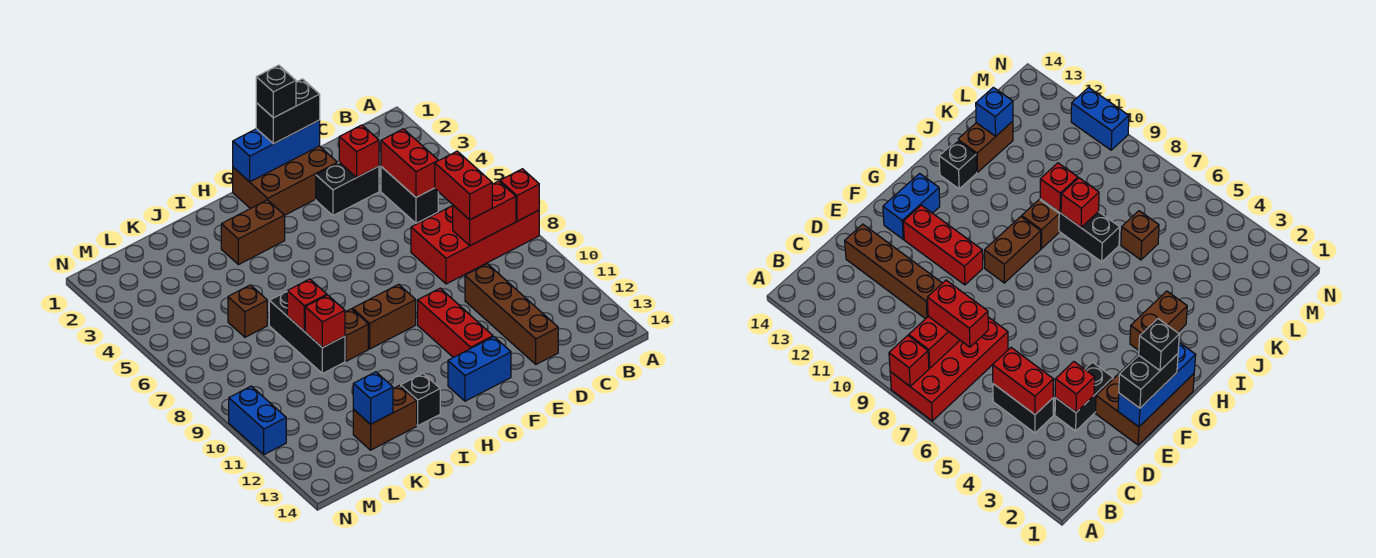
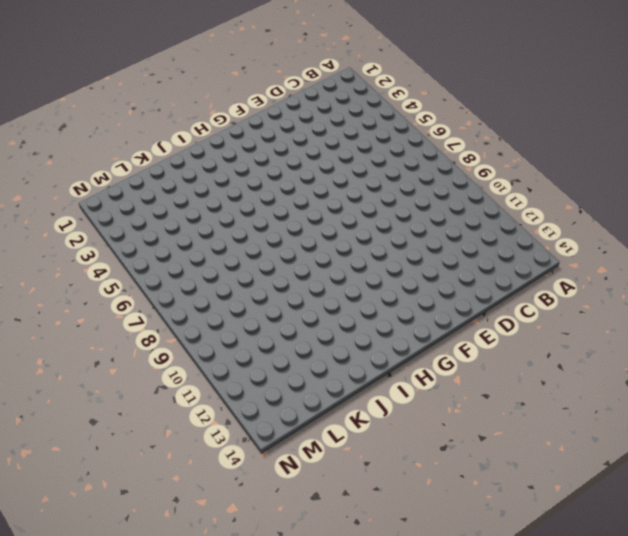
none -> red brick A7:D8 level 1
none -> black brick C4:C5 level 1
none -> black brick D3:E3 level 1

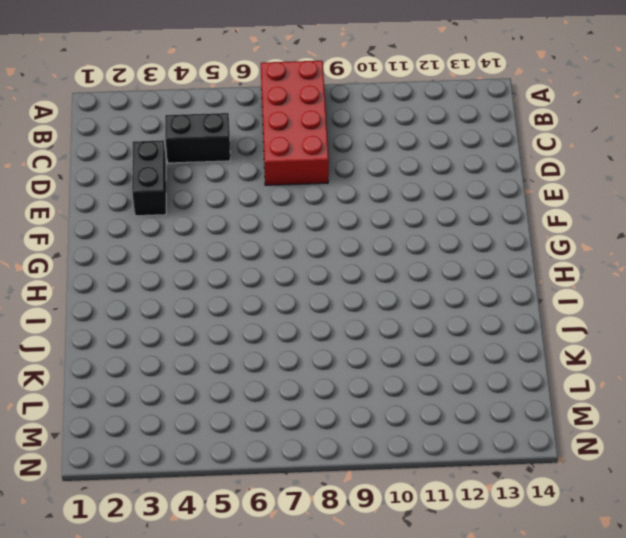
none -> brown brick D10:D13 level 1
none -> brown brick E1:G2 level 1
none -> red brick F10:F12 level 1

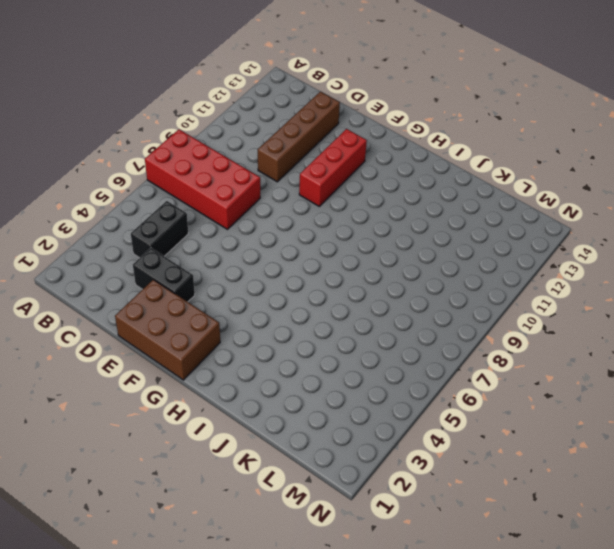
none -> blue brick F13:G13 level 1
none -> brown brick G9:H9 level 1
none -> brown brick H3:I3 level 1

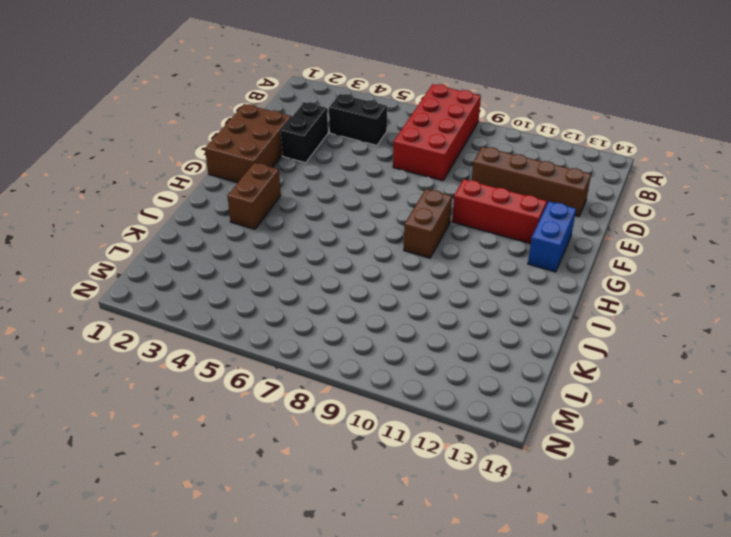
none -> brown brick I9 level 1
none -> black brick I13 level 1
none -> black brick J7:J9 level 1

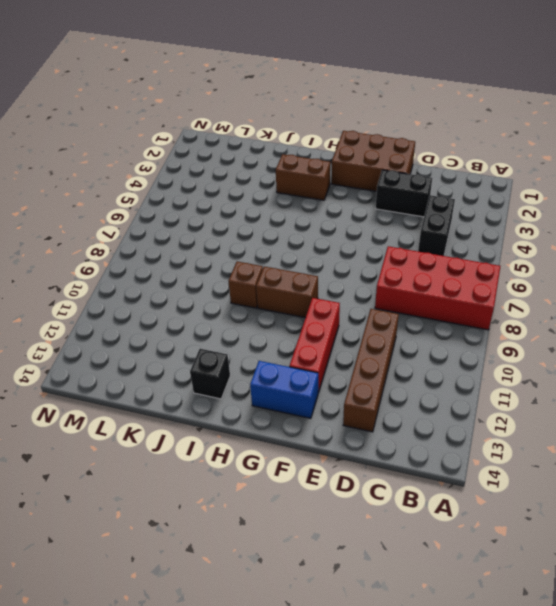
none -> black brick J7:J9 level 1
none -> brown brick J13:K13 level 1
none -> brown brick K6 level 1

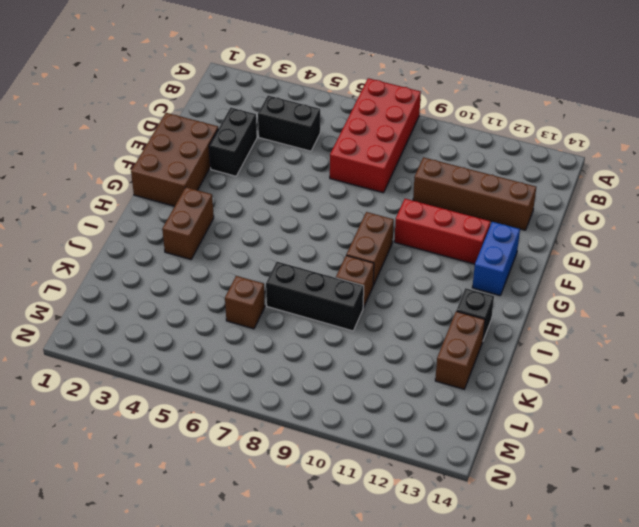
none -> blue brick N10:N11 level 1
none -> red brick A8 level 2
none -> red brick B8:C8 level 2

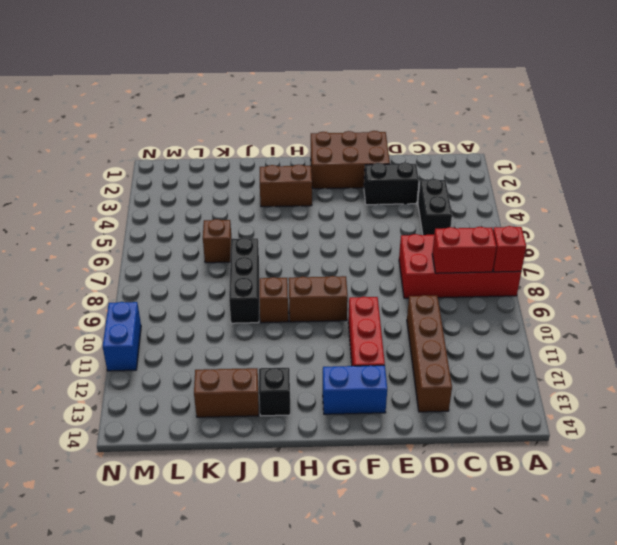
none -> red brick C4:C5 level 2
none -> red brick D3 level 2
none -> blue brick E1:G1 level 2

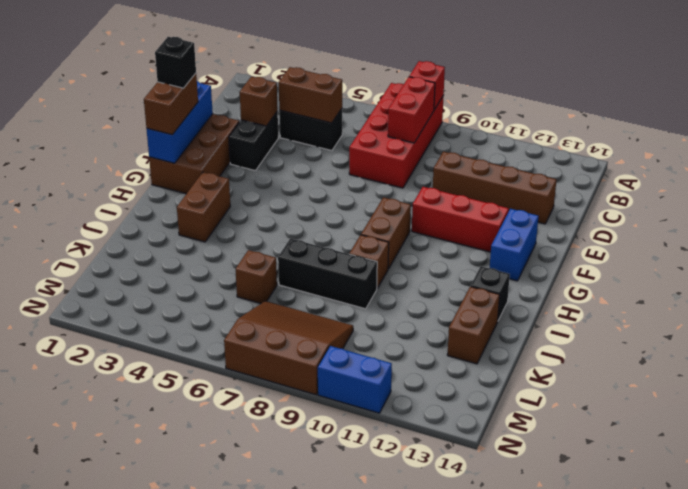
brown brick C4:C5 level 2 -> red brick C4:C5 level 2
brown brick D3 level 2 -> red brick D3 level 2
brown brick F1:G1 level 3 -> black brick E1:F1 level 3
brown slope L7:N9 level 1 top N -> none
none -> red brick J8 level 2
none -> red brick J9 level 2
none -> blue brick K13 level 2

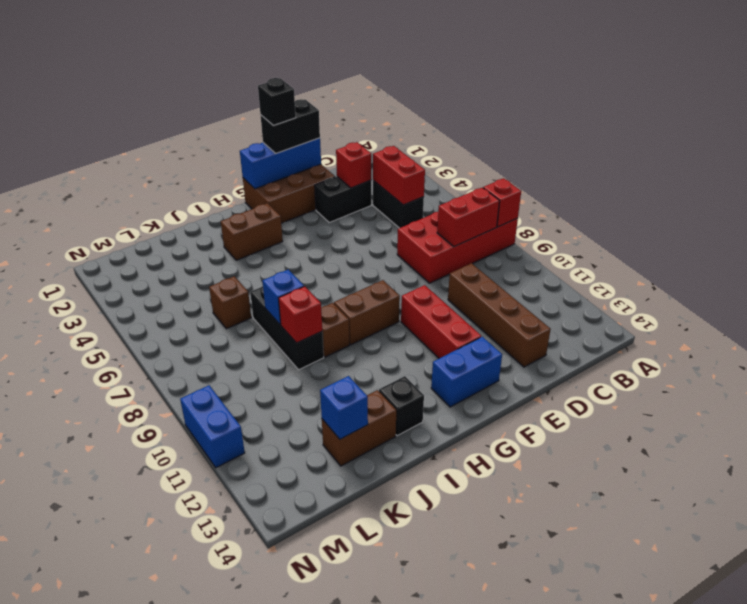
blue brick J8 level 2 -> red brick J8 level 2
none -> red brick C7:C8 level 3

